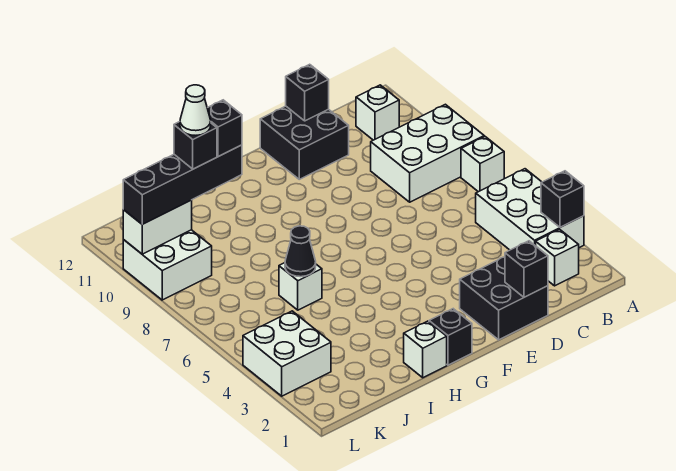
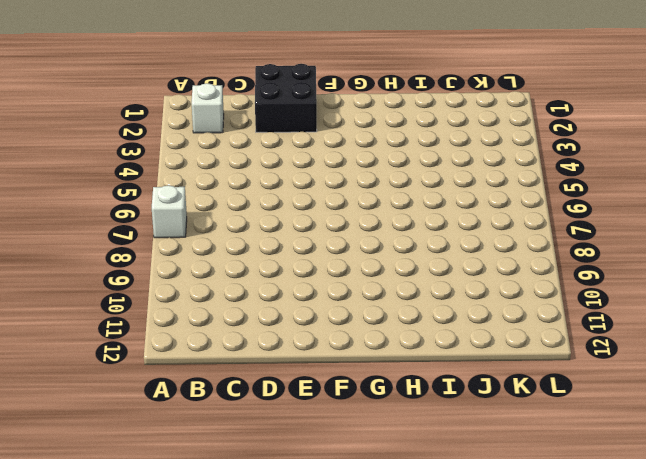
none -> white brick A3:B5 level 1
none -> white brick A8:C9 level 1
none -> white brick B11 level 1

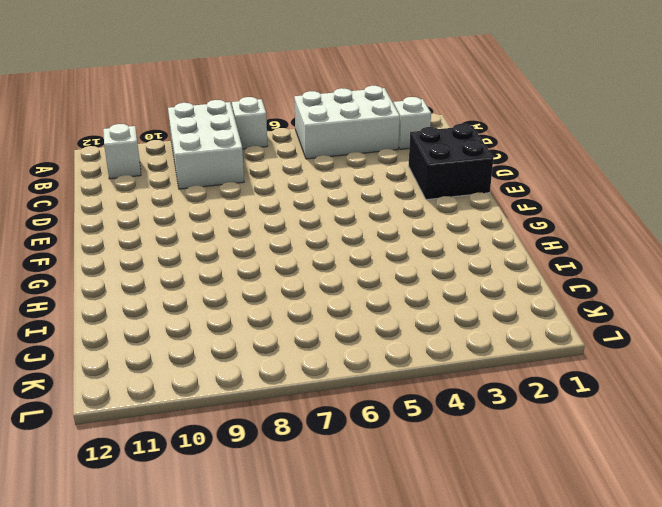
none -> black brick D11:E12 level 1
none -> black brick G1 level 1
none -> white brick H1 level 1

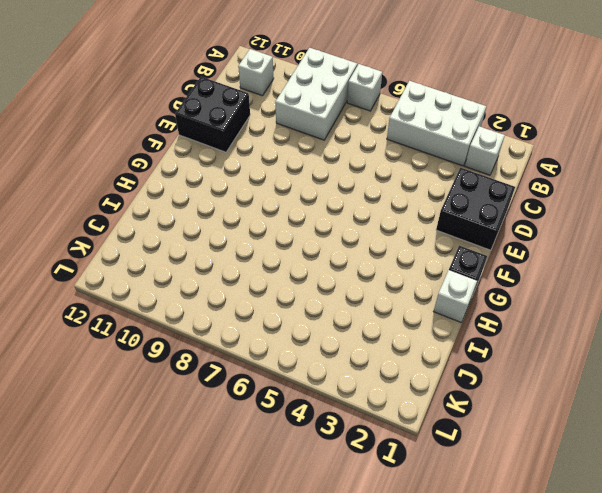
none -> white brick I6 level 1
none -> white brick K3:L4 level 1
none -> white brick K9:L10 level 1

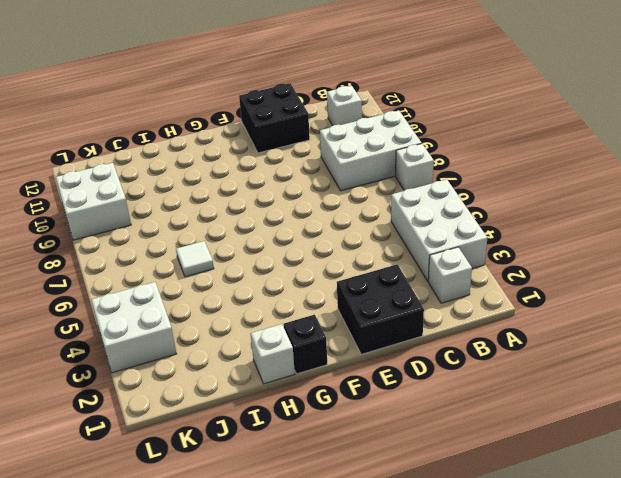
white tile I6 level 1 -> white brick I6 level 1
none -> black brick A3 level 2
none -> black brick D1 level 2
none -> black brick D12 level 2

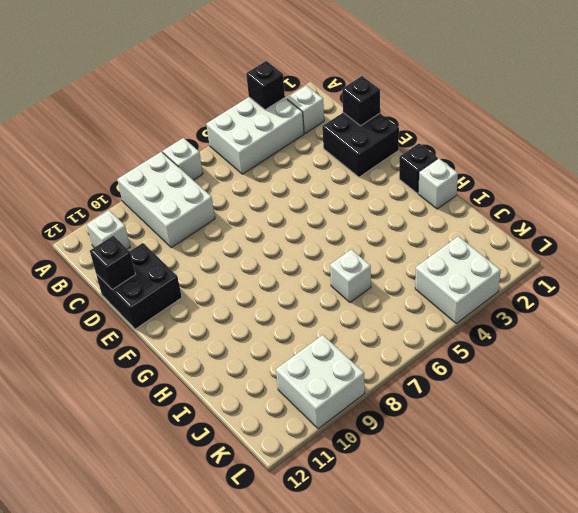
none -> black cone I6 level 2
none -> white brick K10:L10 level 2
none -> black brick I10:L10 level 3

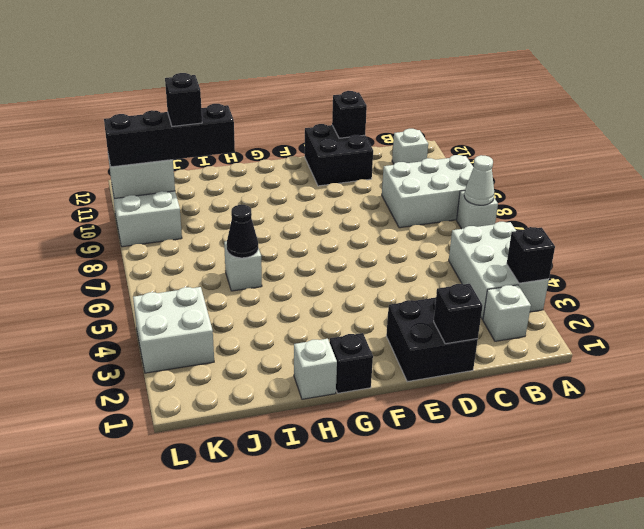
white cone A7 level 2 -> white cone J10 level 5
none -> black brick I10 level 4

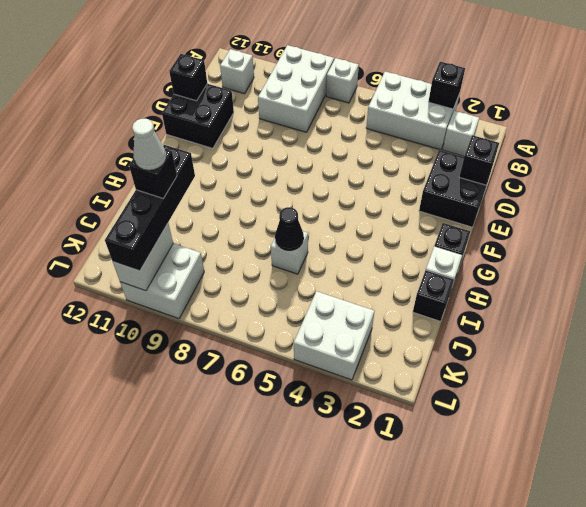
black brick I1 level 1 -> black brick I10 level 4

